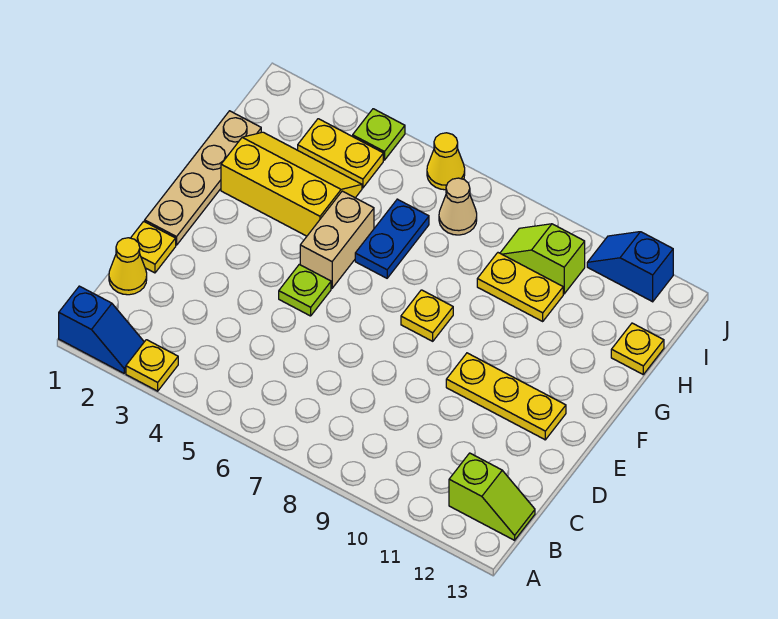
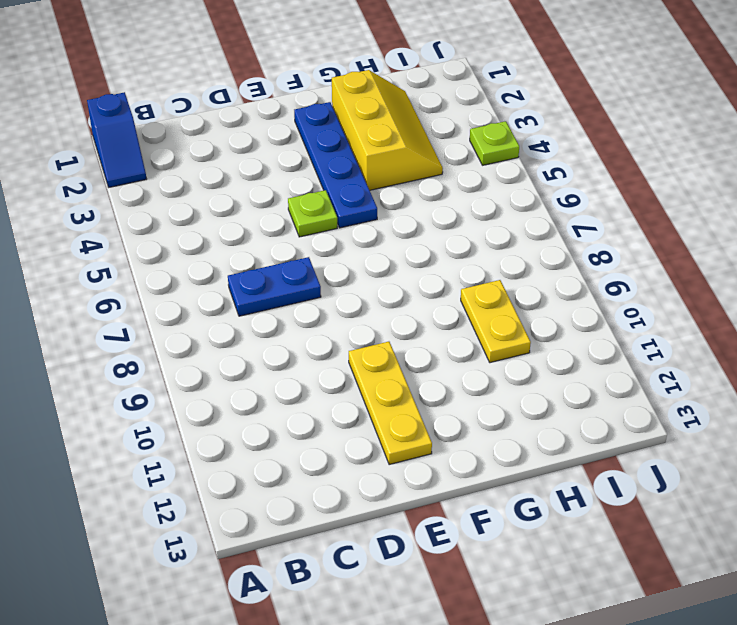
blue plate C7:D7 level 1 -> blue plate G6:H6 level 1
blue plate F2:F5 level 1 -> tan brick F5:G5 level 1
none -> yellow plate A3 level 1
none -> lime slope B12:B13 level 1 top 12
none -> yellow cone C1 level 1

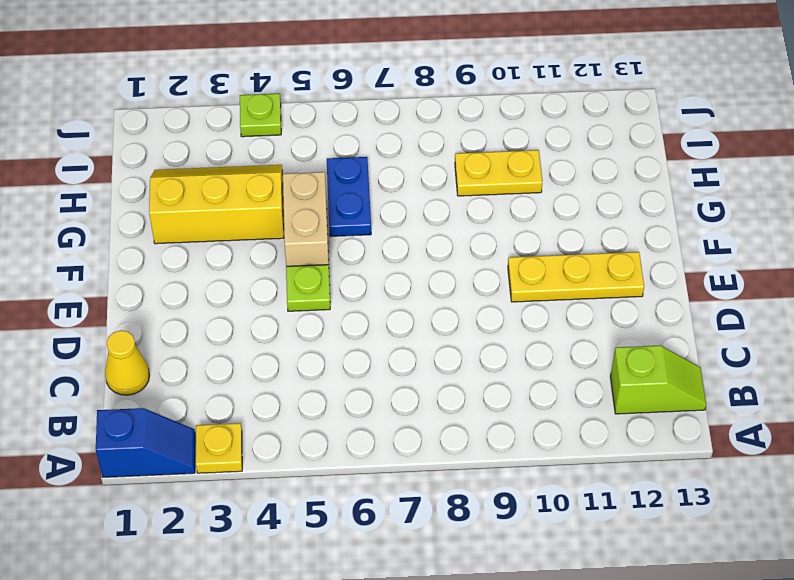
none -> yellow plate D1 level 1
none -> tan plate E1:H1 level 1
none -> yellow plate F8 level 1

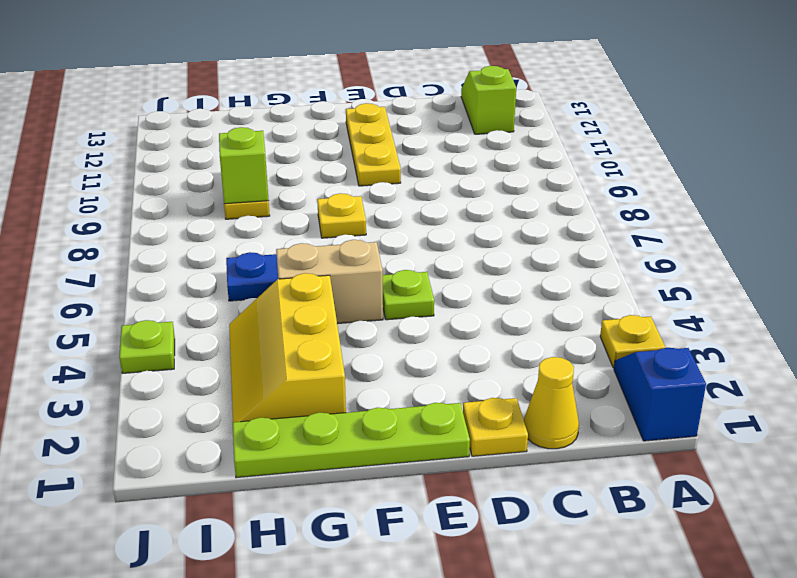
lime plate E1:H1 level 1 -> tan plate E1:H1 level 1
lime brick H9 level 2 -> none
none -> yellow plate H13 level 1
none -> yellow plate I3:I4 level 1
none -> tan cone I7 level 1

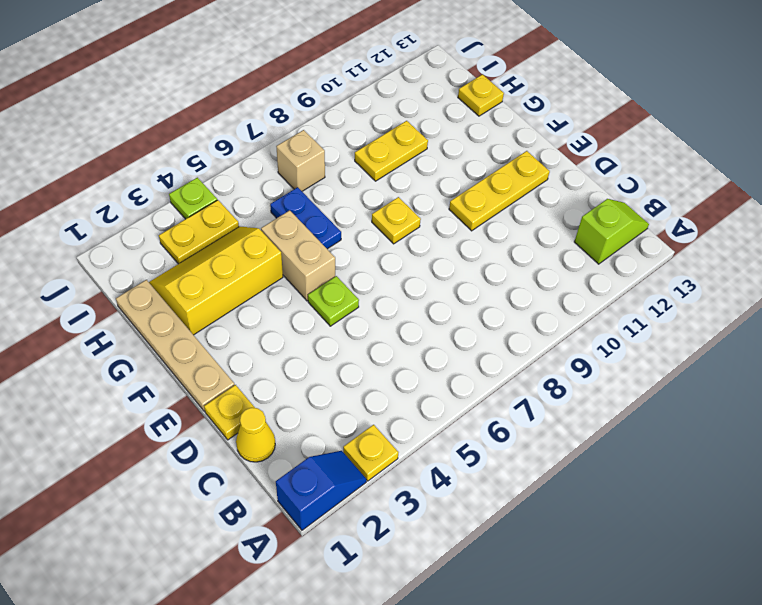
tan brick I7 level 1 -> tan cone I7 level 1
none -> lime slope I9:I10 level 1 top 10
none -> yellow cone J6 level 1
none -> blue slope J11:J12 level 1 top 12

